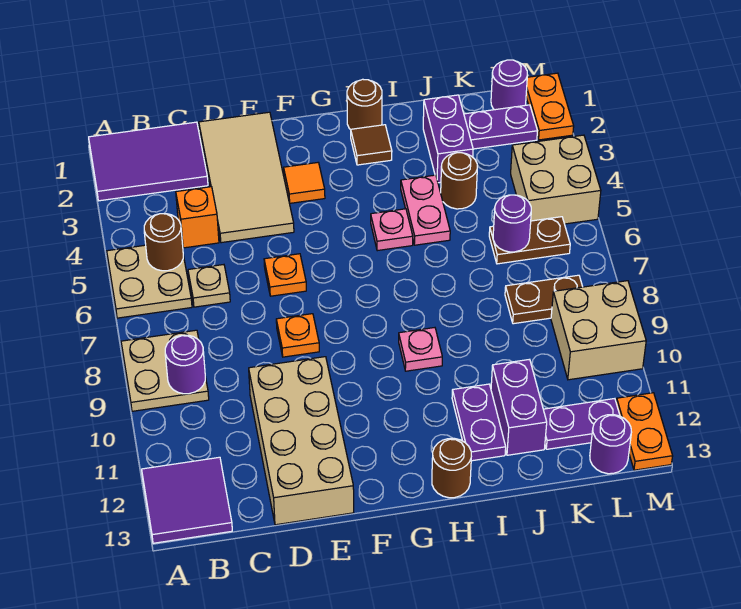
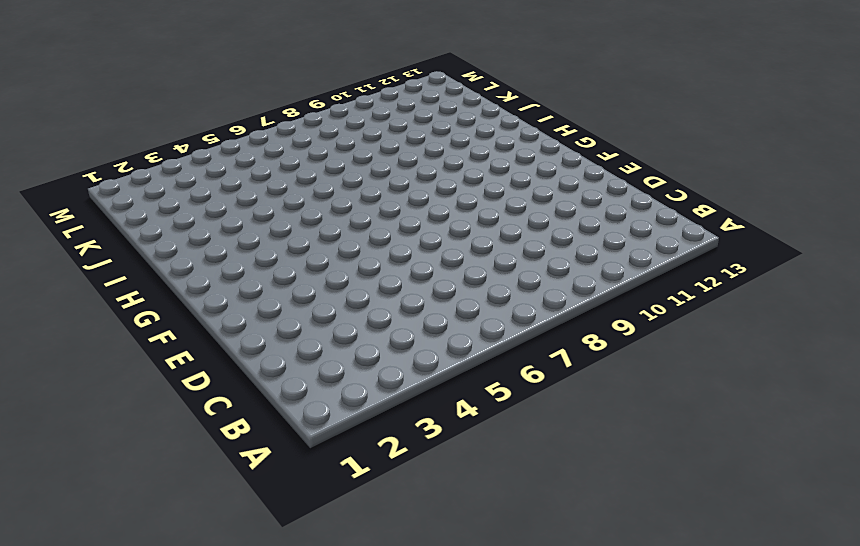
none -> purple tile A1:C2 level 1
none -> tan plate A5:B6 level 1
none -> tan plate A8:B9 level 1
none -> purple tile A12:B13 level 1

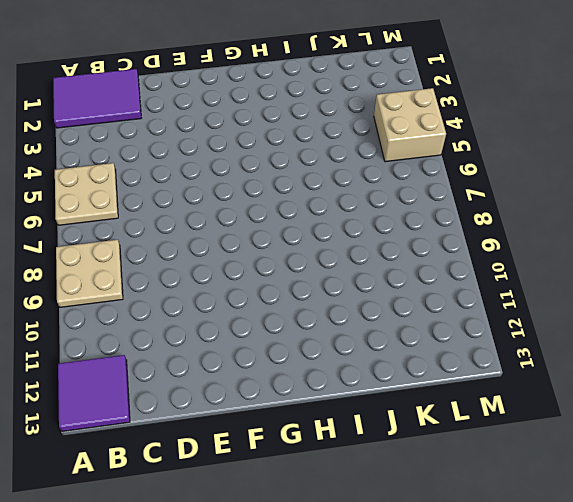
none -> orange brick C4 level 1
none -> tan plate C6 level 1
none -> tan tile D1:E4 level 1
none -> tan brick D10:E13 level 1

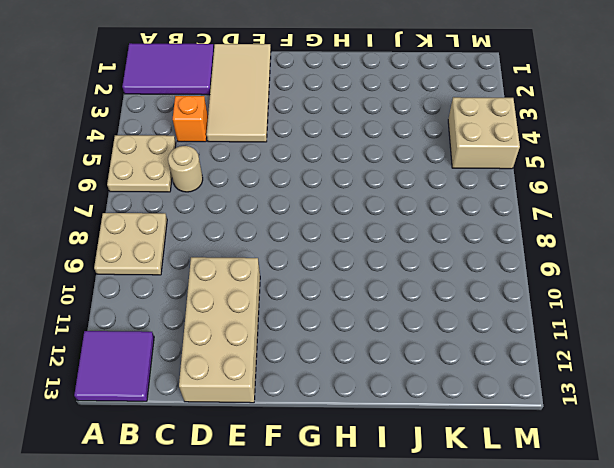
tan round brick C6 level 1 -> tan plate C6 level 1
none -> orange plate E6 level 1
none -> orange plate E8 level 1
none -> orange tile F3 level 1
none -> brown round brick H1 level 1

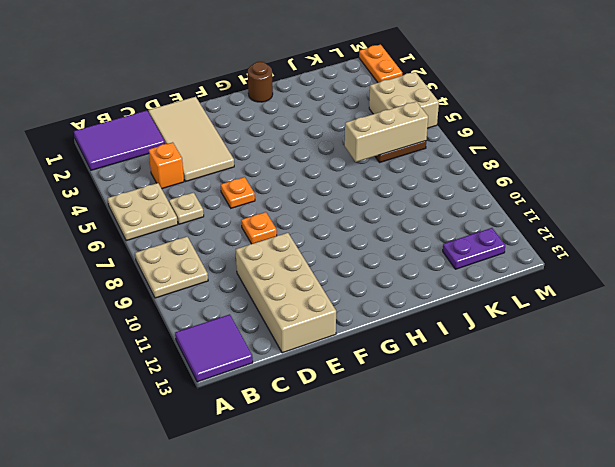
tan brick J6:L6 level 2 -> purple round brick K6 level 2
none -> orange tile F3 level 1
none -> brown tile H2 level 1
none -> pink plate H5 level 1
none -> pink plate H9 level 1

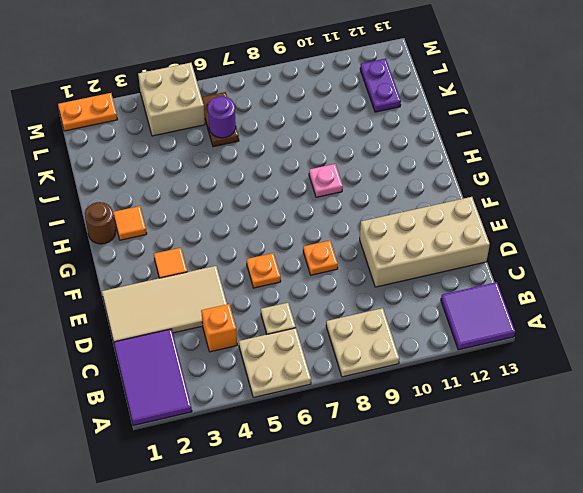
orange tile H2 level 1 -> brown tile H2 level 1
none -> pink plate H5 level 1
none -> brown round brick H13 level 1
none -> pink plate I4:I5 level 1
none -> purple plate I11:I12 level 1

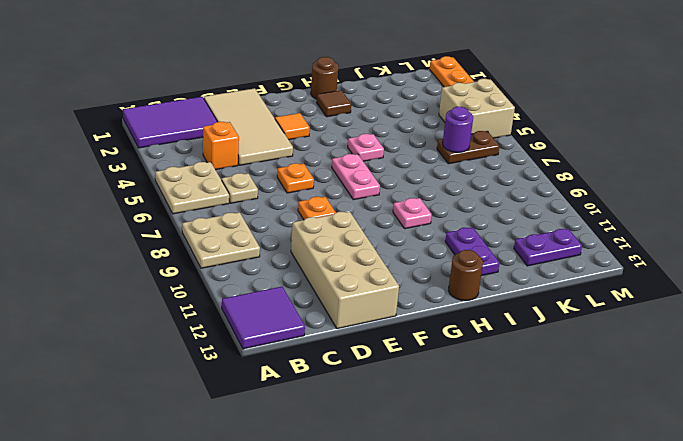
pink plate G6:G7 level 1 -> pink plate I4:I5 level 1
none -> purple brick J2:J3 level 1
none -> brown round brick J4 level 1
none -> purple brick J11:J12 level 1
none -> purple plate K2:L2 level 1

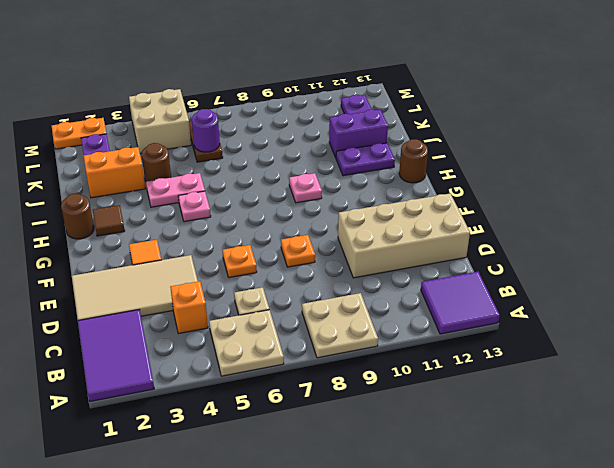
orange brick J2:J3 level 1 -> purple brick J2:J3 level 1
none -> brown plate K8:L8 level 1
none -> purple round brick L1 level 1
none -> tan brick L9:M10 level 1
none -> purple round brick L13 level 1

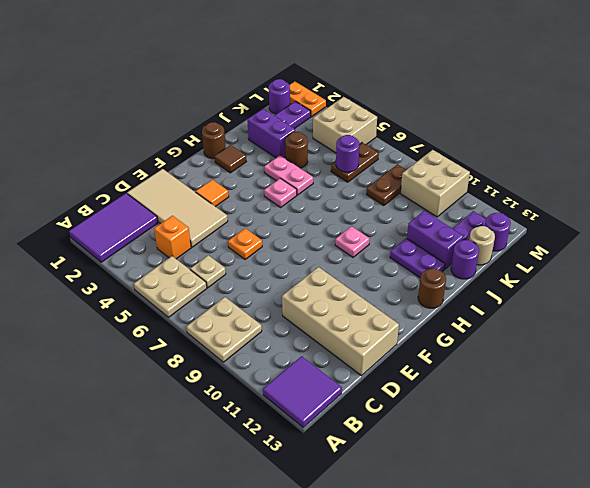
purple round brick J13 level 1 -> purple round brick B9 level 2
tan round brick K13 level 1 -> none
none -> orange plate E8 level 1
none -> orange plate M12:M13 level 1
none -> brown round brick B5 level 2

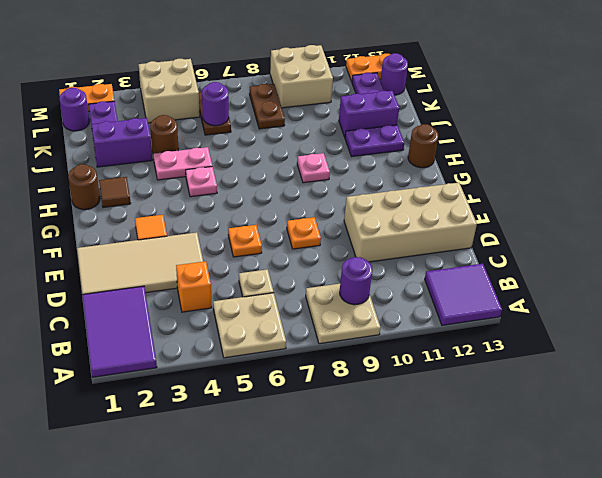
none -> brown round brick B5 level 2

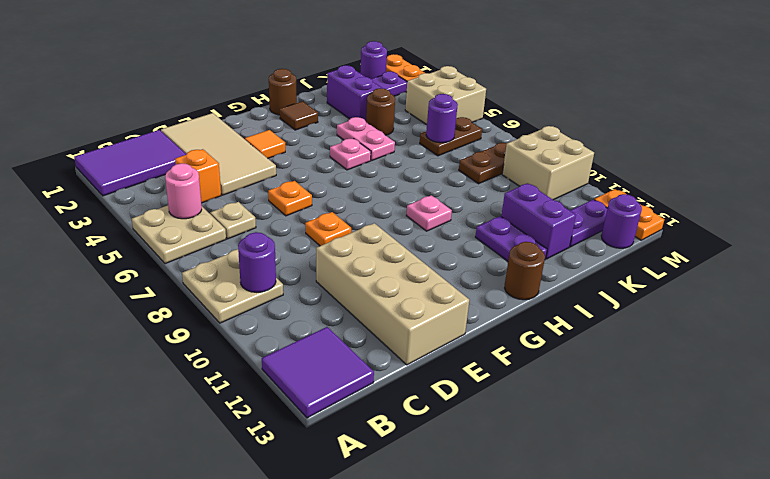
pink round brick B5 level 2 -> brown round brick B5 level 2

